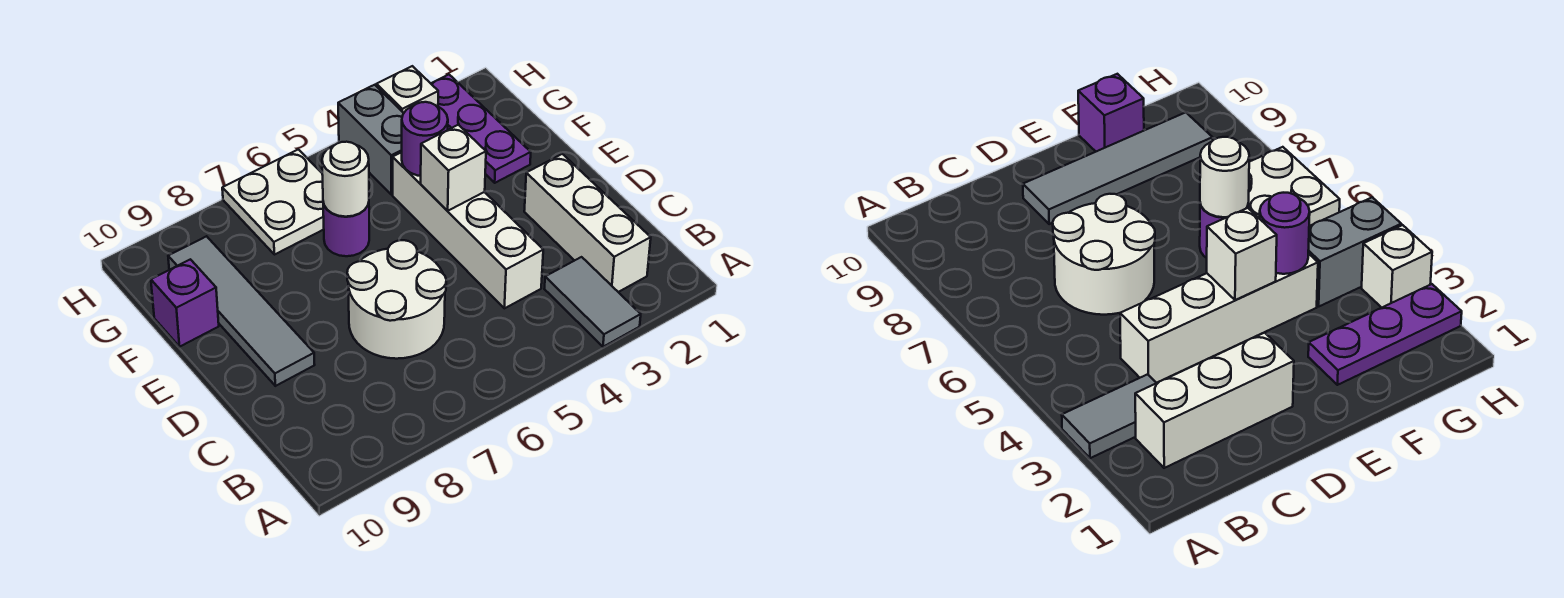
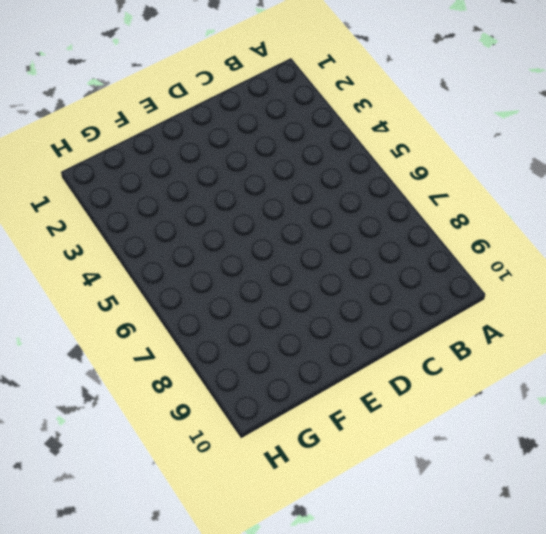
none -> grey tile A3:B3 level 1
none -> white brick B2:D2 level 1
none -> white brick C4:F4 level 1

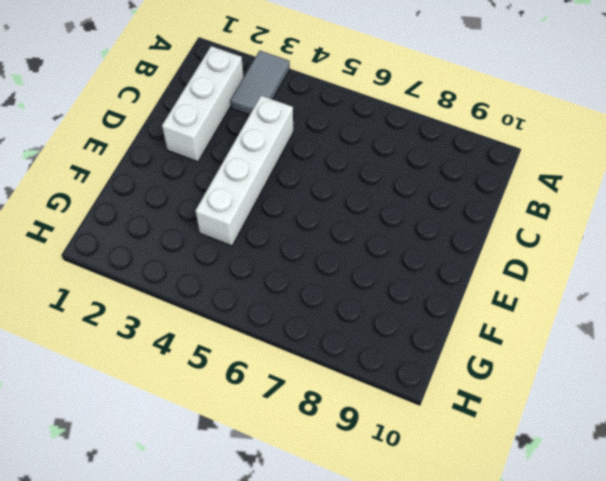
none -> white round brick C6:D7 level 1
none -> grey tile D9:G9 level 1
none -> purple plate F2:H2 level 1

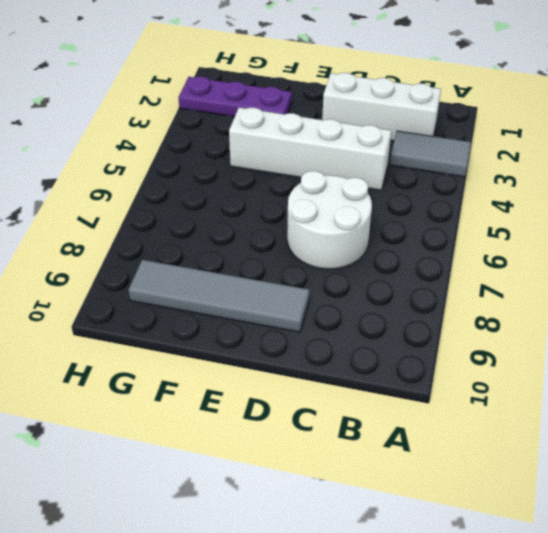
none -> purple round brick F6 level 1
none -> purple brick F10 level 1
none -> grey brick G4:H4 level 1

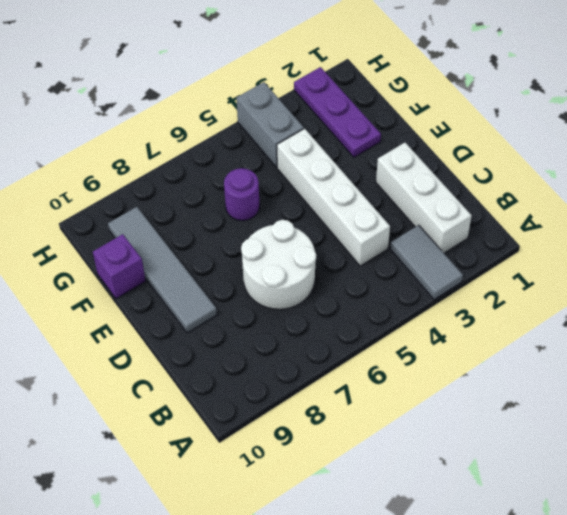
none -> white plate G6:H7 level 1
none -> white brick H3 level 1
none -> white brick E4 level 2

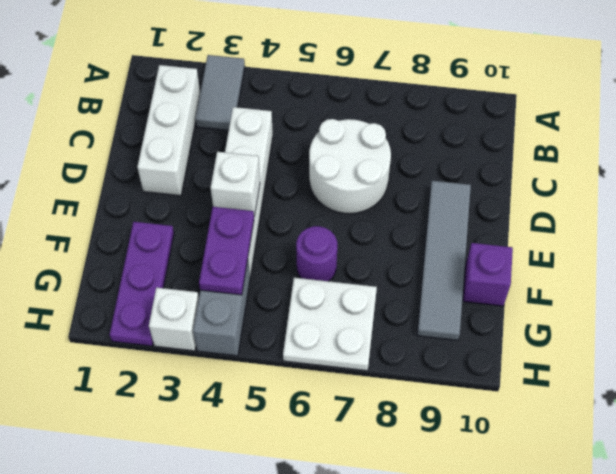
purple plate F4:G4 level 2 -> purple round brick F4 level 2
none -> white round brick F6 level 2

